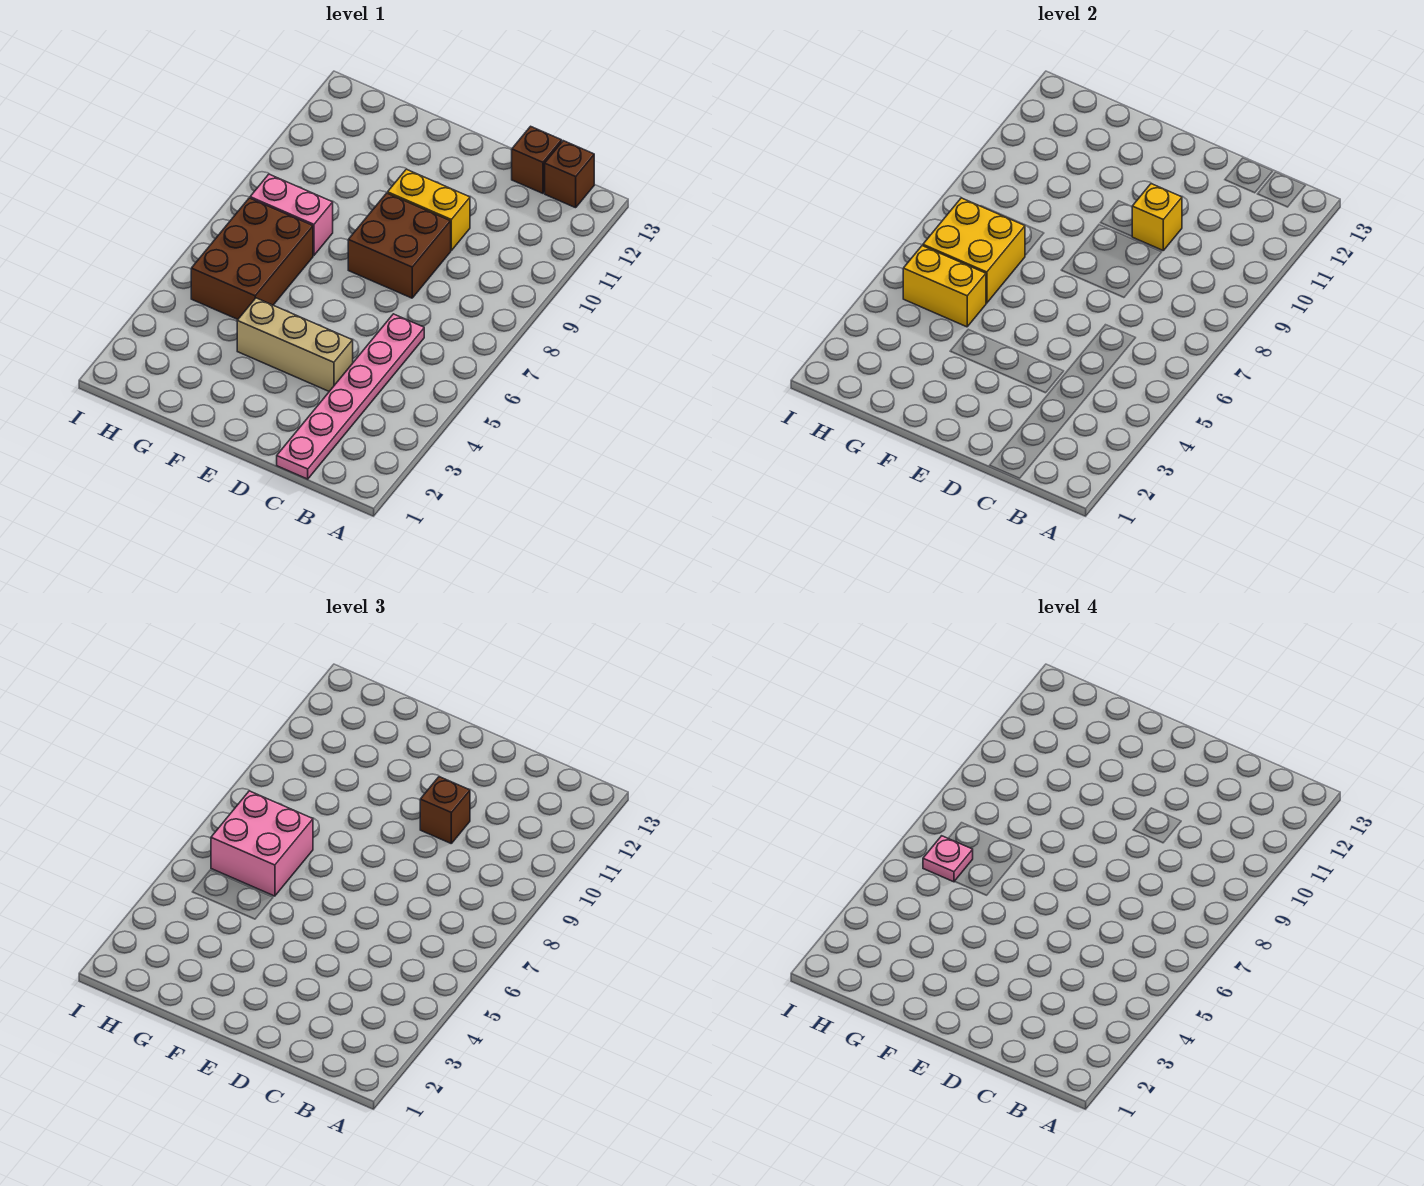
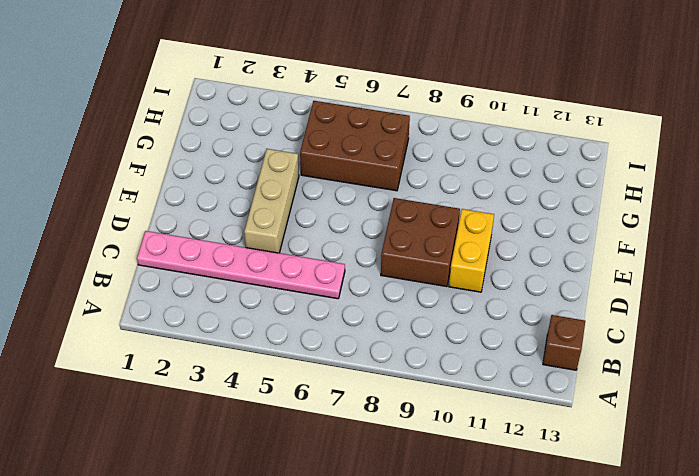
none -> brown brick C13 level 1
none -> pink brick G8:H8 level 1
none -> yellow brick D10 level 2

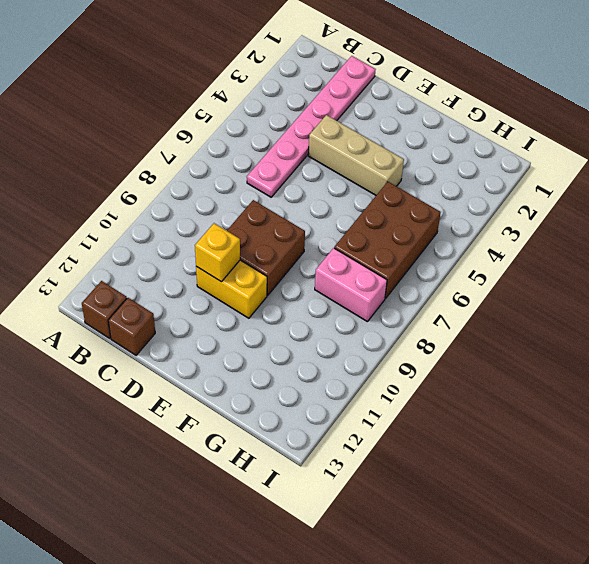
none -> yellow brick G5:H5 level 2
none -> yellow brick G6:H7 level 2
none -> brown brick D10 level 3

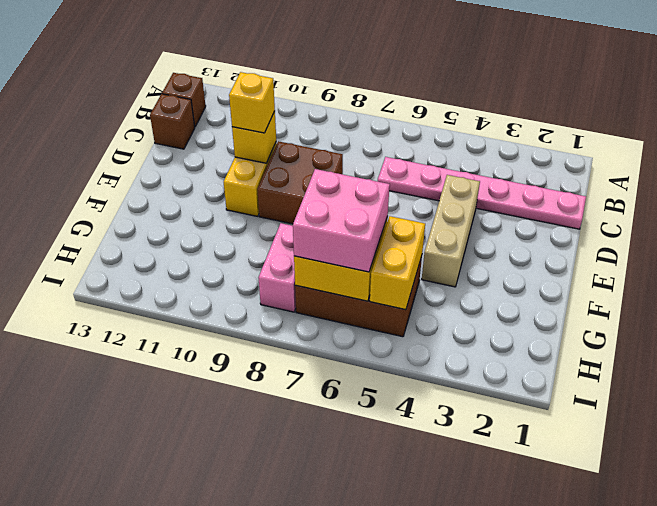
yellow brick D10 level 3 -> brown brick D10 level 3
none -> pink plate H6 level 4

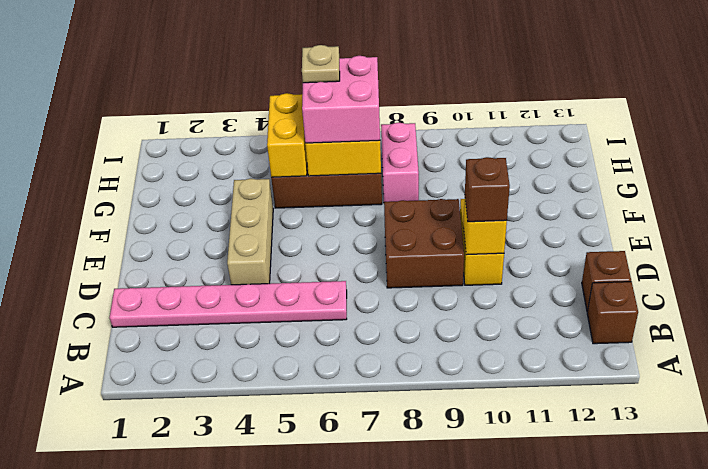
tan plate H6 level 4 -> pink plate H6 level 4

